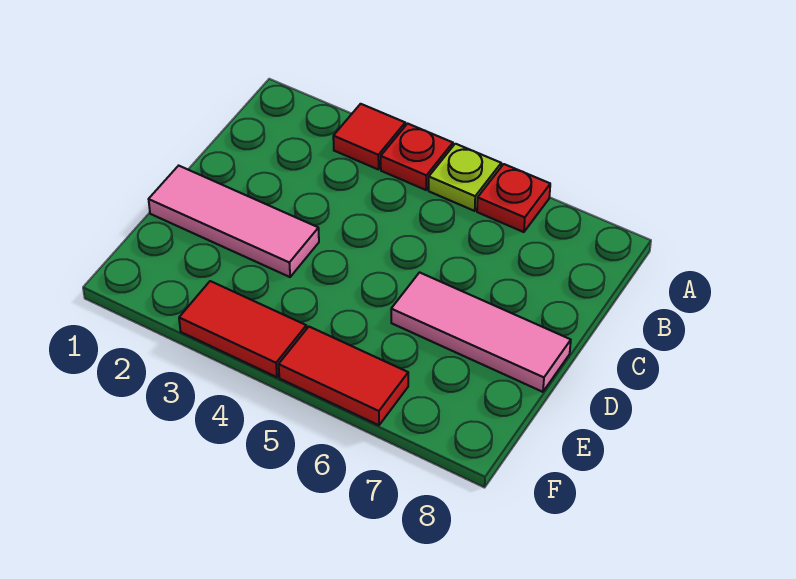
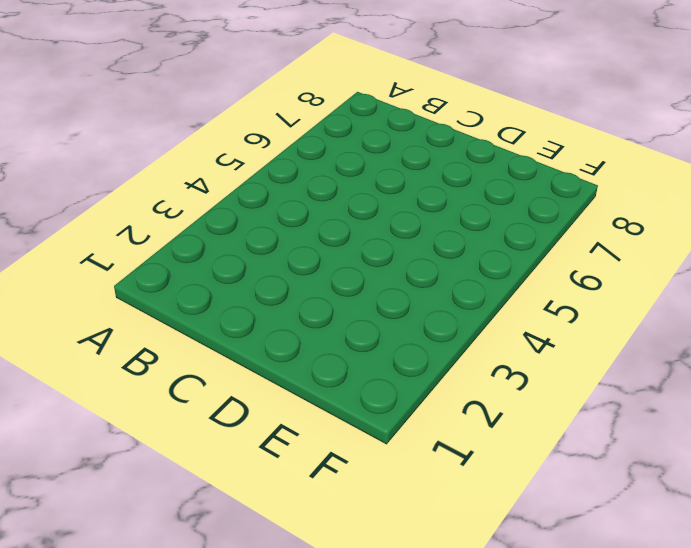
none -> red tile A3 level 1
none -> red plate A4 level 1

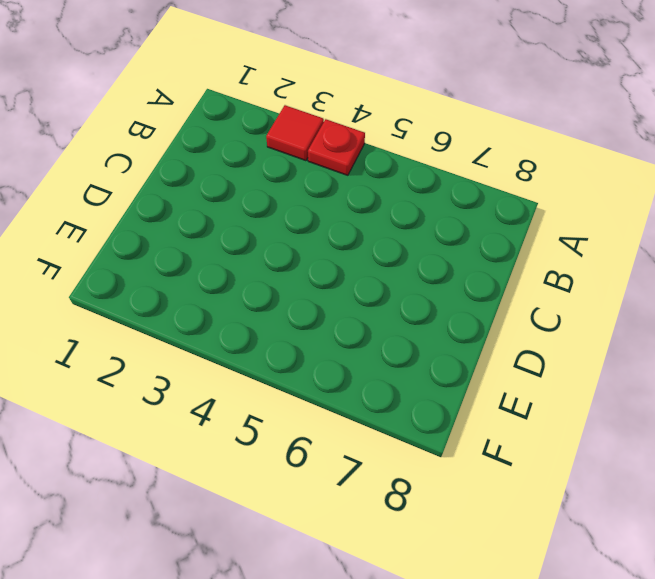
none -> lime plate A5 level 1
none -> red plate A6 level 1

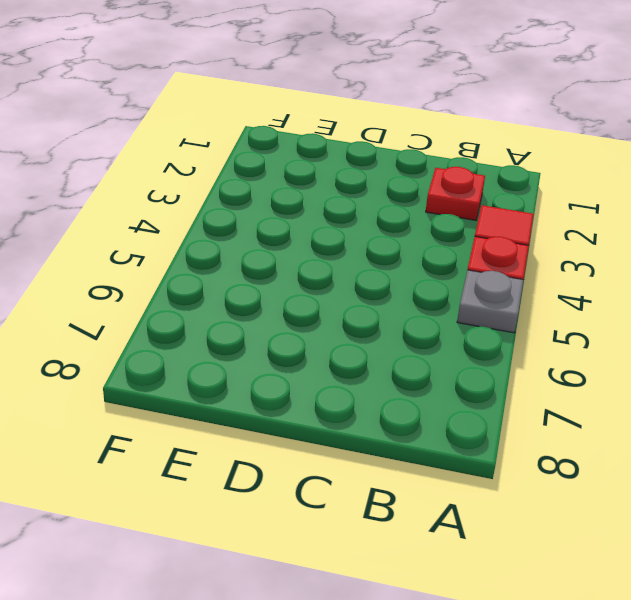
grey plate A5 level 1 -> lime plate A5 level 1
red plate B2 level 1 -> red plate A6 level 1
none -> pink tile D1:D3 level 1
none -> pink tile D6:D8 level 1

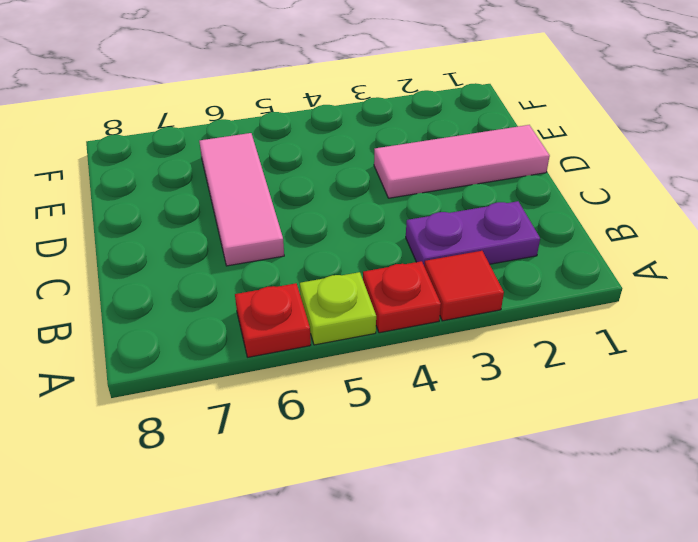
purple plate B2:B3 level 1 -> none
pink tile C6:E6 level 1 -> pink tile D6:D8 level 1
none -> red tile F3:F4 level 1
none -> red tile F5:F6 level 1

